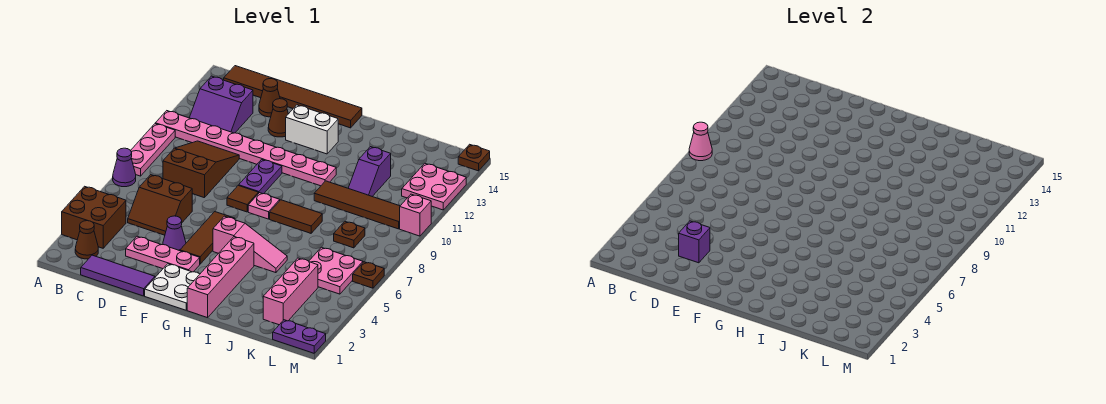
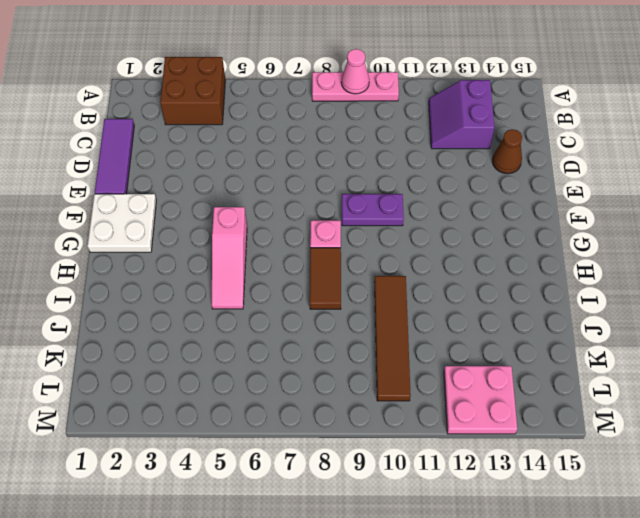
none -> purple cone A7 level 1
none -> pink plate A11:H11 level 1
none -> brown cone B2 level 1
none -> brown tile B15:G15 level 1

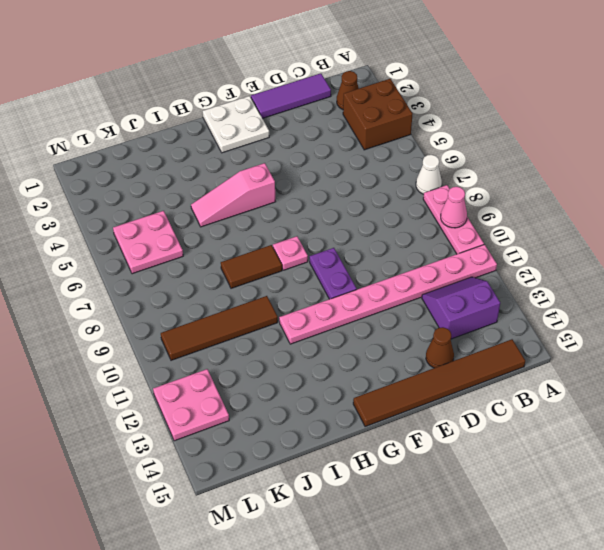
white cone A7 level 1 -> purple cone A7 level 1
none -> brown slope C5:D6 level 1 top 6
none -> brown slope C8:D10 level 1 top 8
none -> pink plate D3:F3 level 1
none -> purple cone E4 level 1

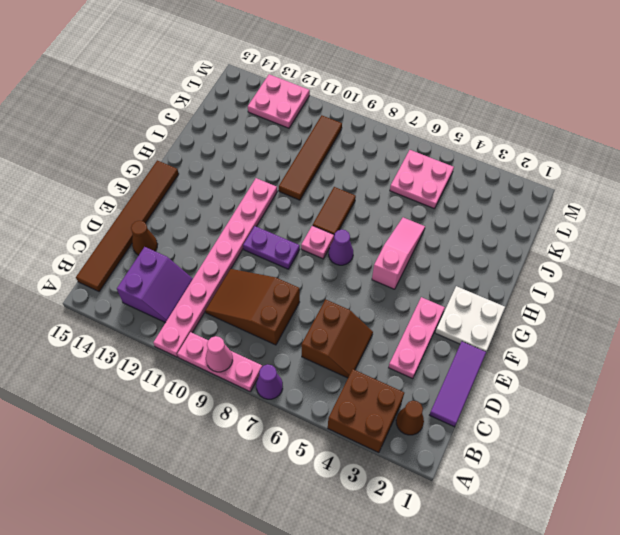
purple cone G7 level 1 -> purple cone E4 level 1
none -> brown cone E13 level 1
none -> brown tile F4:F6 level 1
none -> brown tile F8 level 1
none -> white brick F13:G13 level 1

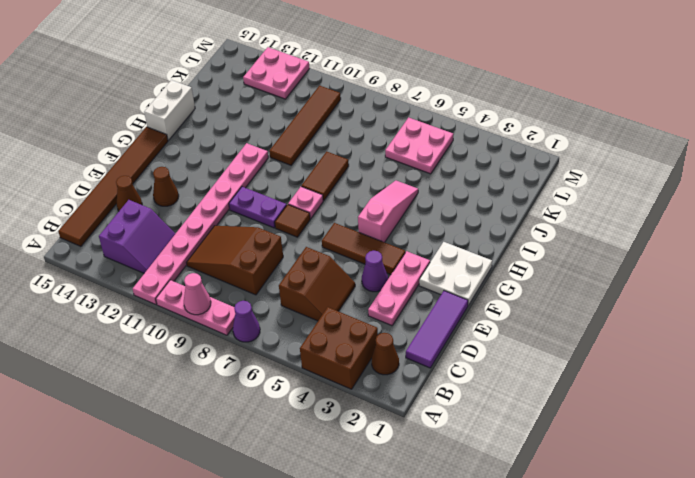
white brick H15:I15 level 1 -> white brick F13:G13 level 1
none -> pink brick H1:H4 level 1
none -> purple slope J11:J12 level 1 top 12
none -> pink brick K2:K4 level 1
none -> brown plate K8 level 1

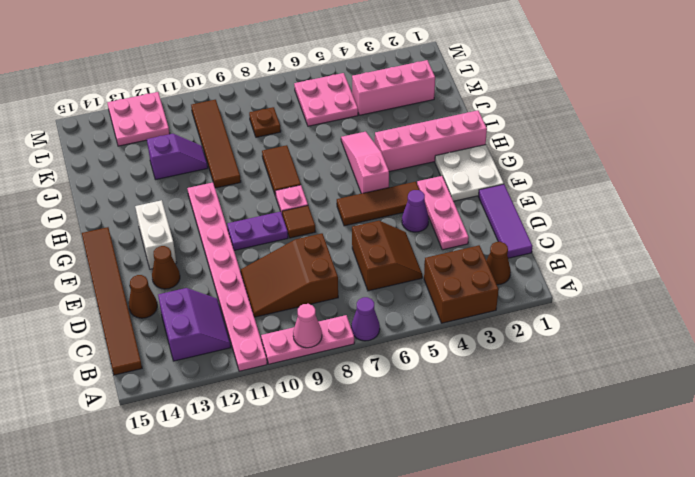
none -> purple plate L1:M1 level 1
none -> brown plate M6 level 1
none -> pink brick M10 level 1
none -> brown plate M15 level 1

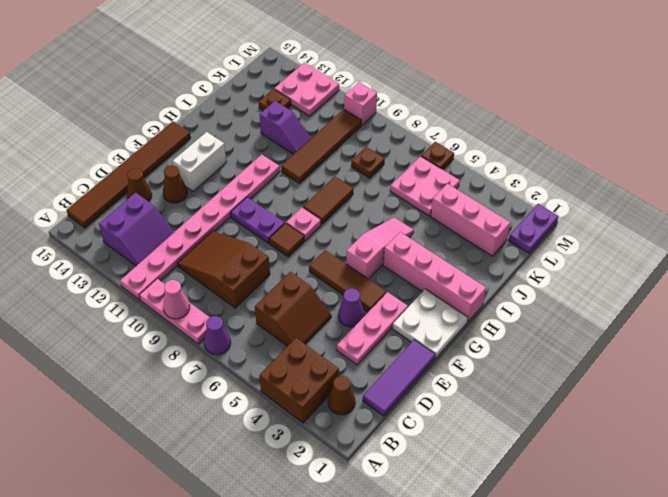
brown plate K13 level 1 -> brown plate M15 level 1
none -> purple brick D3 level 2

